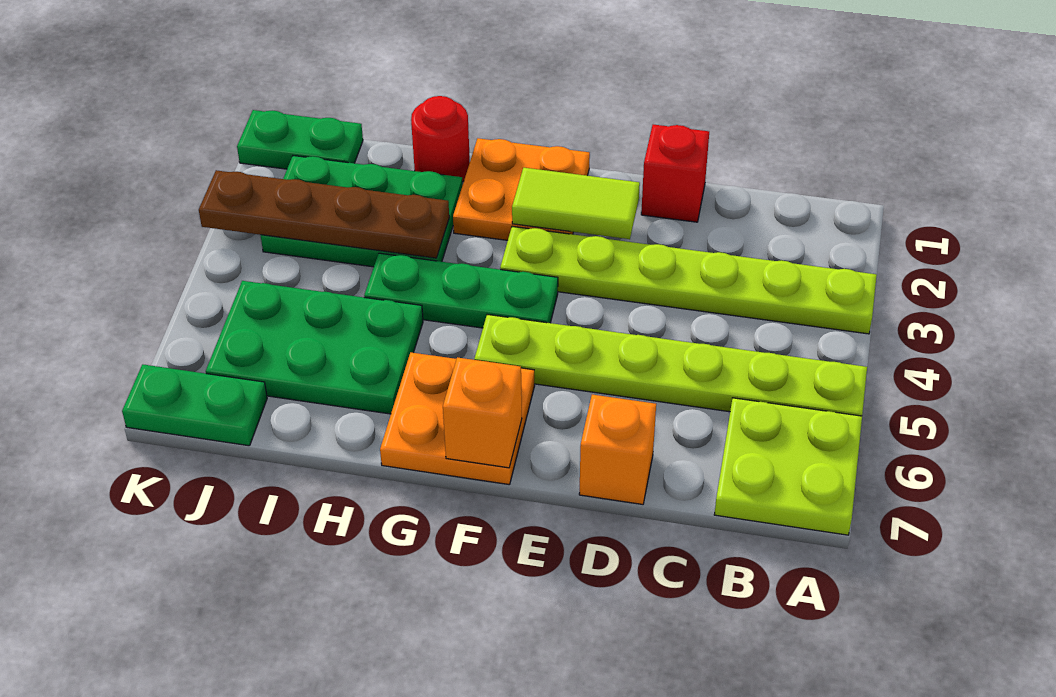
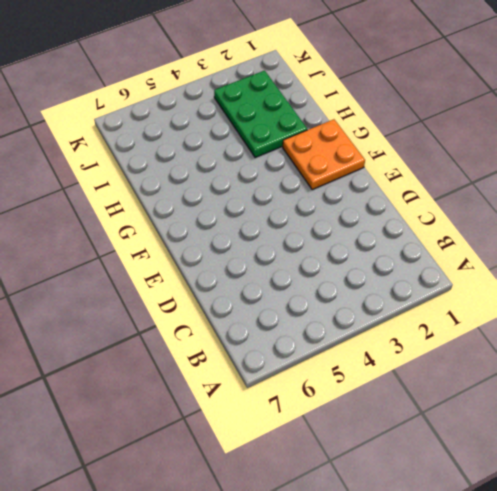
none -> lime plate A3:F3 level 1
none -> lime plate A5:F5 level 1
none -> lime plate A6:B7 level 1

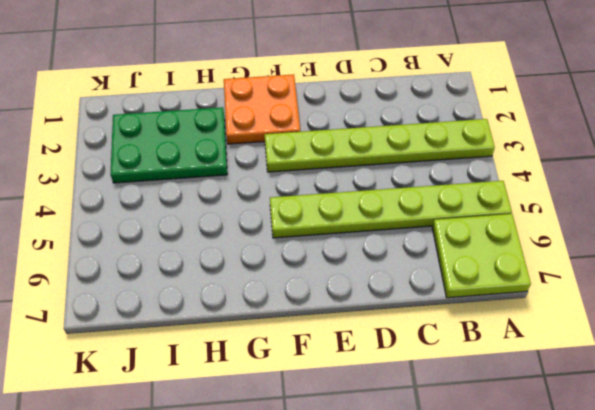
none -> red brick D1 level 1
none -> orange brick D7 level 1
none -> green plate F4:H4 level 1

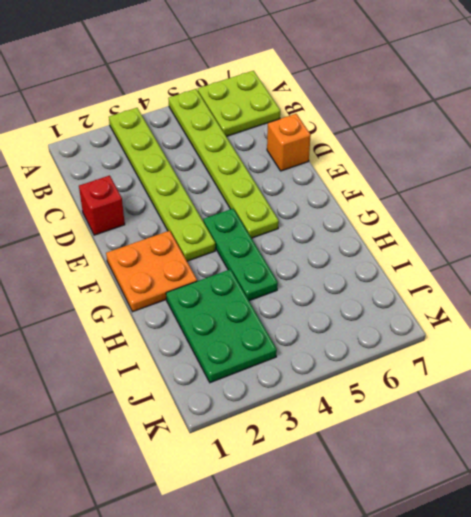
none -> orange plate F6:G7 level 1
none -> red round brick H1 level 1
none -> green plate H5:J6 level 1

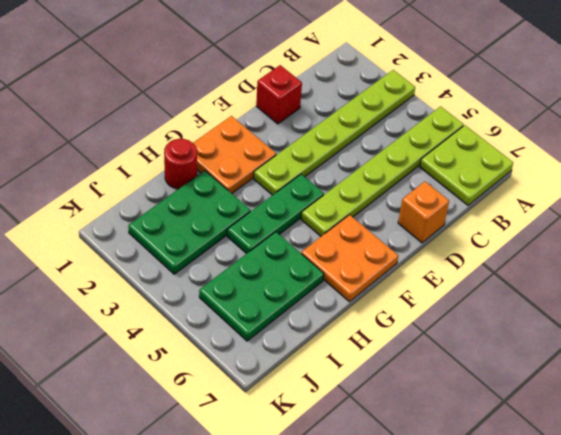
none -> green plate J1:K1 level 1
none -> green plate J7:K7 level 1
none -> lime tile E2:F2 level 2

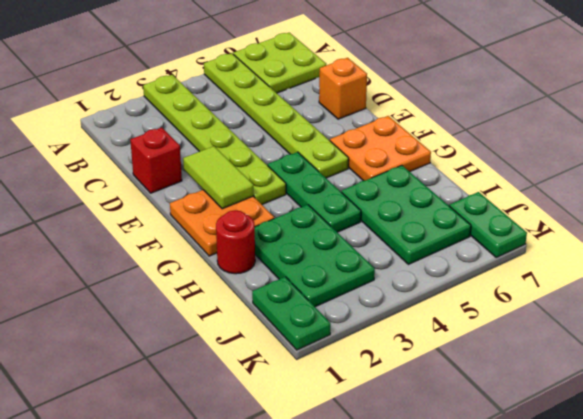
none -> orange brick F7 level 2
none -> brown plate H3:K3 level 2

